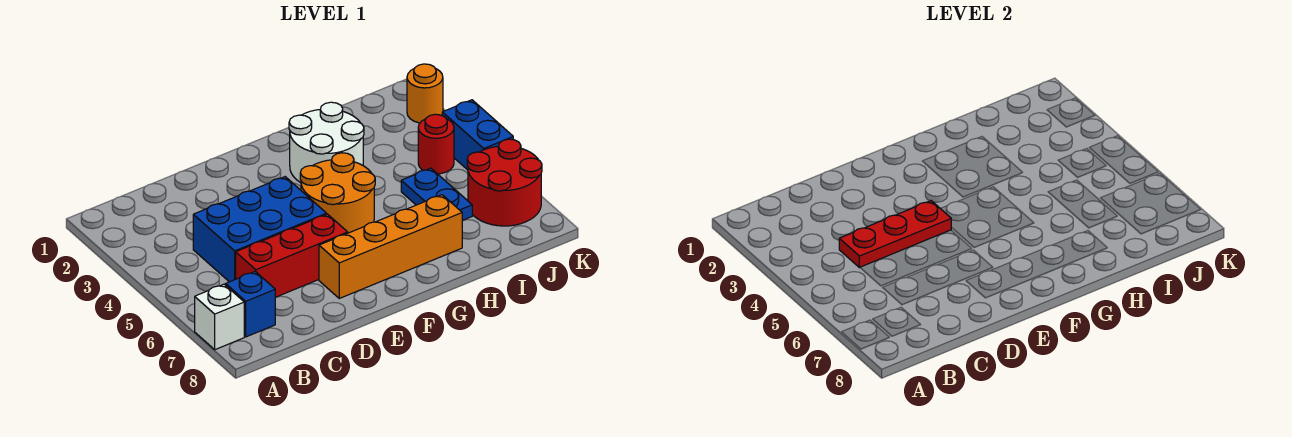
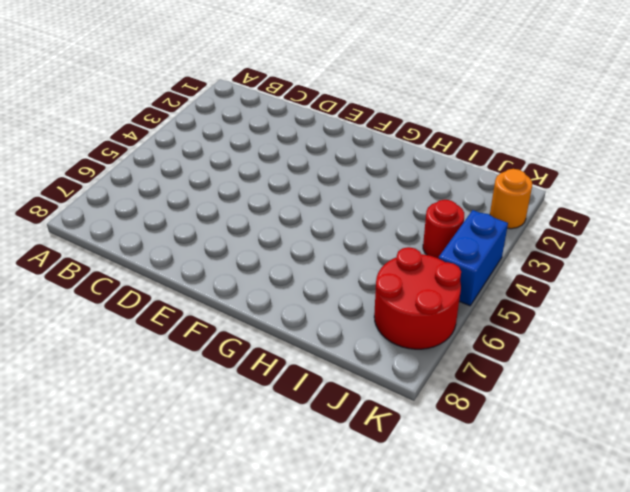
none -> white brick A7 level 1
none -> blue brick B7 level 1
none -> blue brick C4:E5 level 1

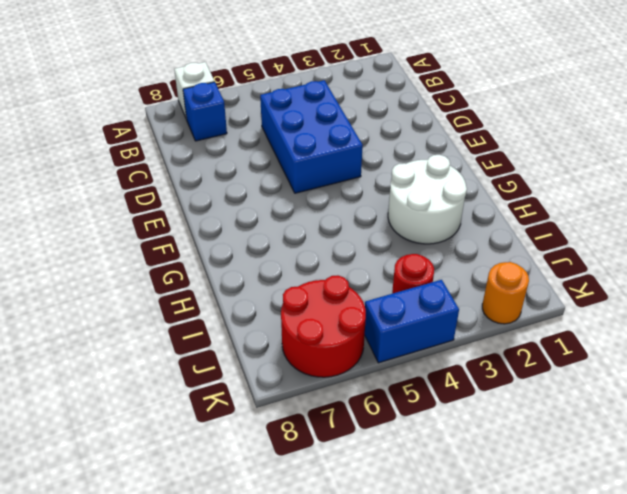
none -> red brick C6:E6 level 1
none -> orange brick E7:H7 level 1
none -> orange round brick F4:G5 level 1

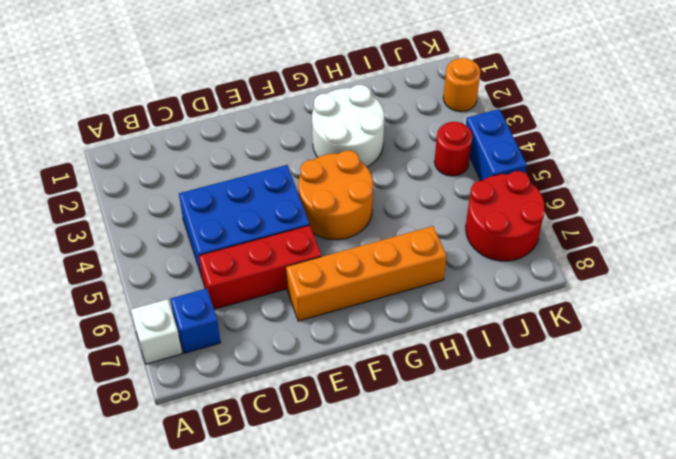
none -> blue plate I5:I6 level 1
none -> red plate C4:E4 level 2

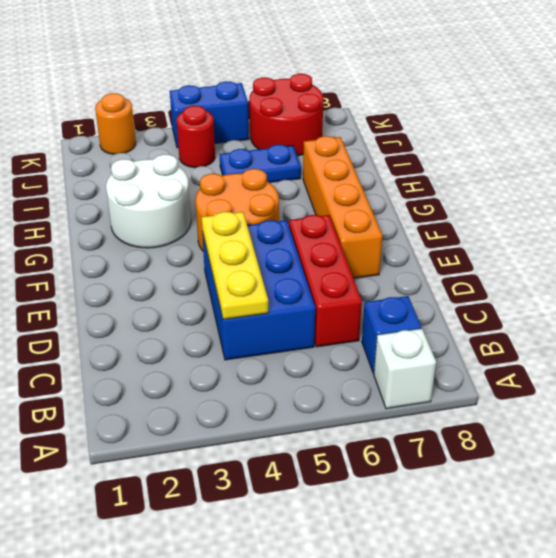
yellow plate C4:E4 level 2 -> red plate C4:E4 level 2

